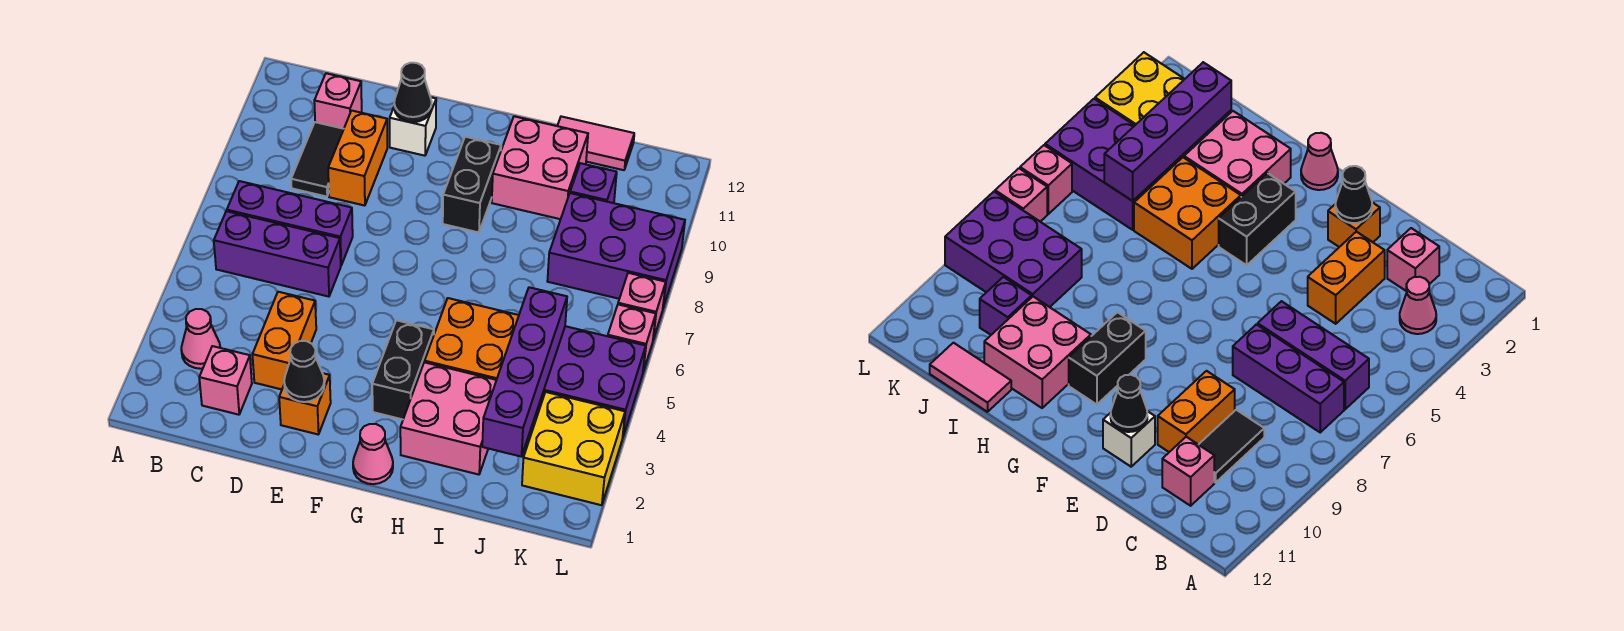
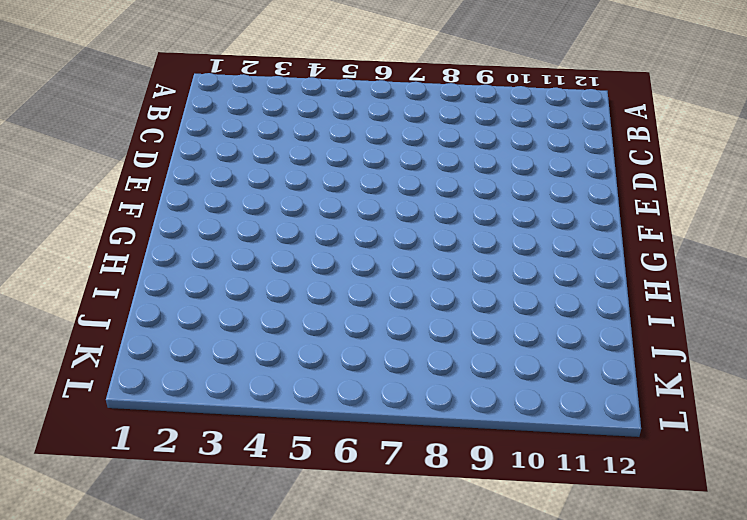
none -> pink cone B3 level 1
none -> purple brick B6:D6 level 1
none -> purple brick B7:D7 level 1

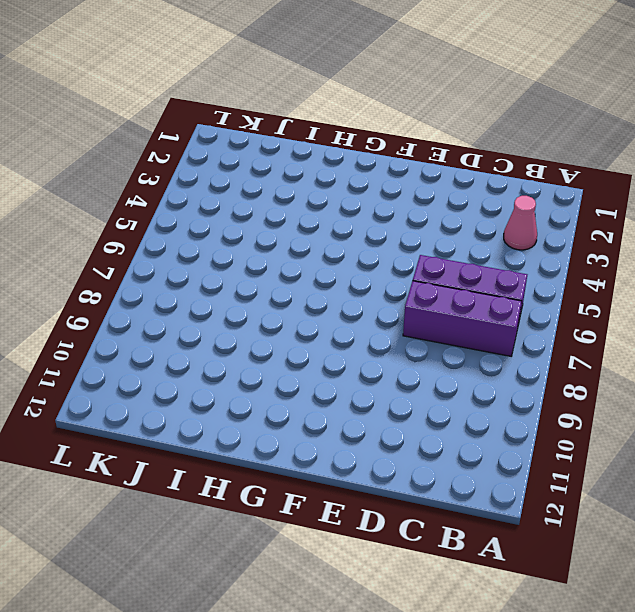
none -> pink brick C2 level 1
none -> black tile C9:C10 level 1
none -> pink brick C11 level 1

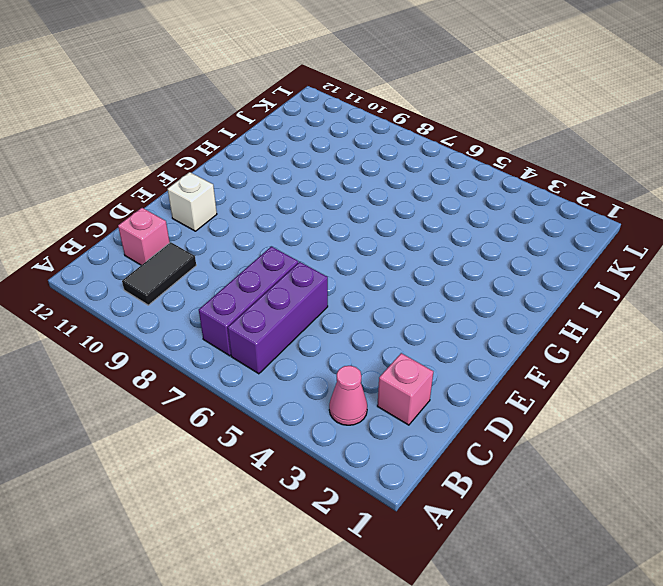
black tile B10:C10 level 1 -> black tile C9:C10 level 1
none -> orange brick D3:D4 level 1
none -> orange brick D9:D10 level 1
none -> orange brick E2 level 1

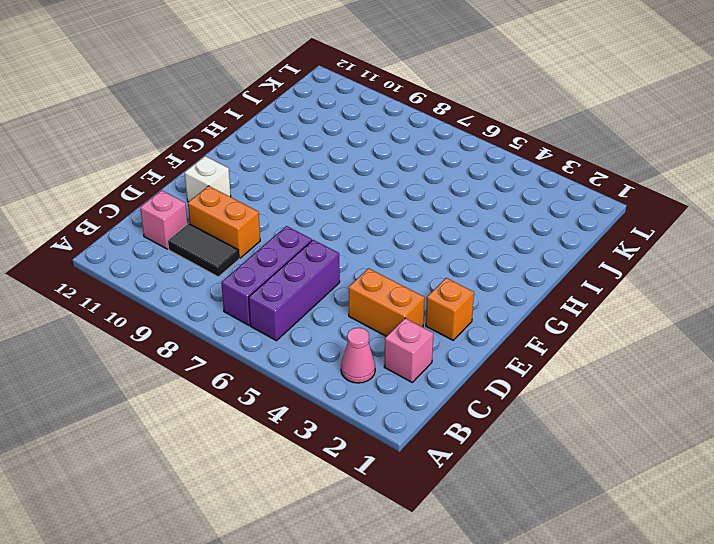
none -> pink cone G1 level 1
none -> black brick G3:G4 level 1
none -> black brick G9:G10 level 1

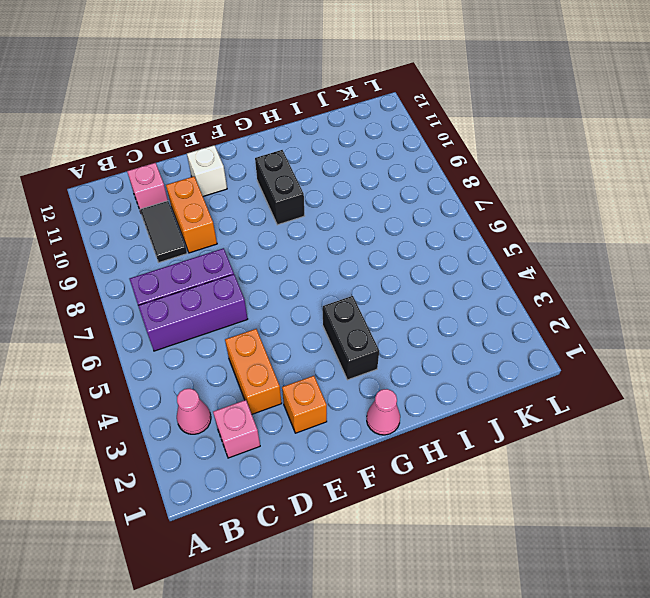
none -> pink brick H2:I3 level 1
none -> orange brick H4:I5 level 1
none -> pink brick H10:I11 level 1

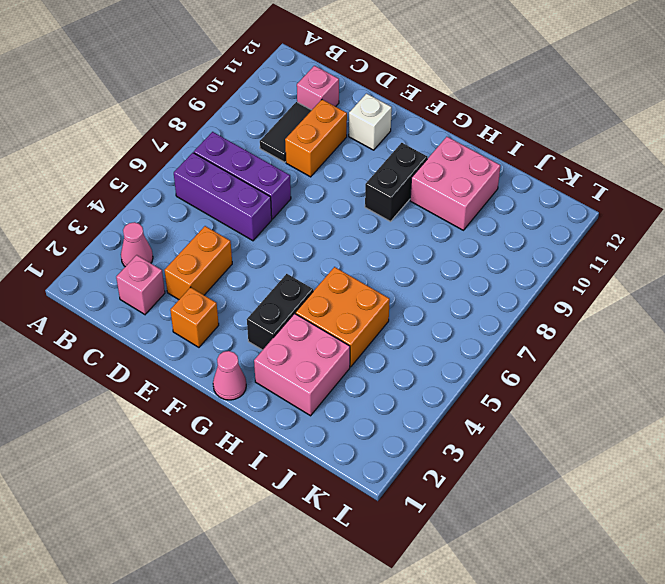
none -> pink tile I12:J12 level 1
none -> purple brick J4:L5 level 1
none -> purple brick J8:L9 level 1

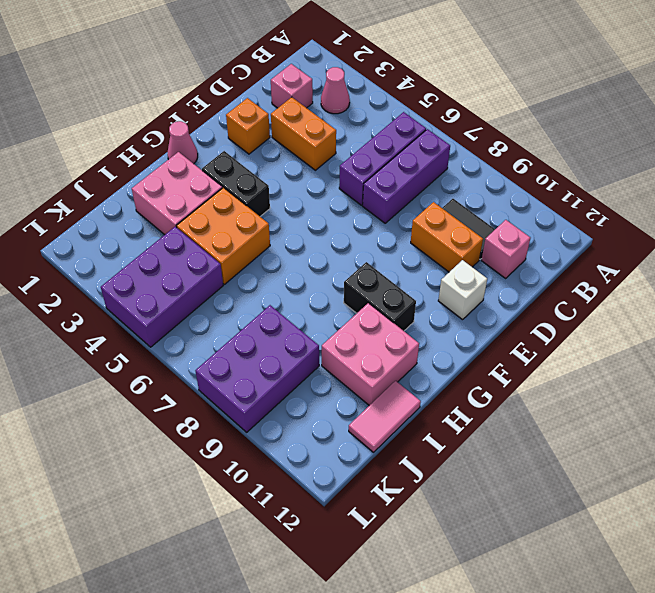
none -> purple brick J10 level 1
none -> yellow brick K2:L3 level 1
none -> pink brick L6 level 1

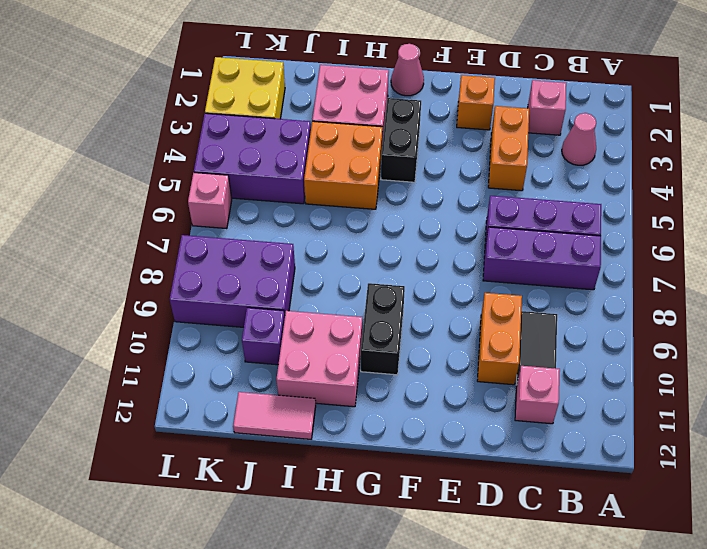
none -> white brick E11 level 1
none -> pink brick L7 level 1
none -> black cone E2 level 2

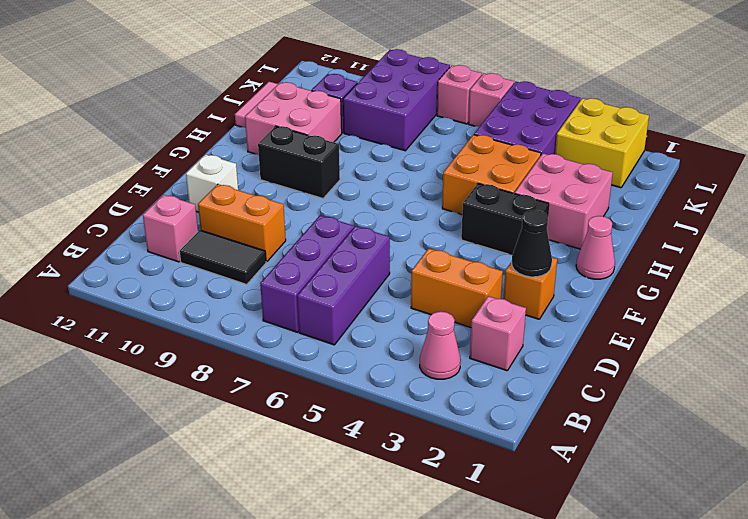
none -> black cone E11 level 2
none -> purple brick J2:J5 level 2

